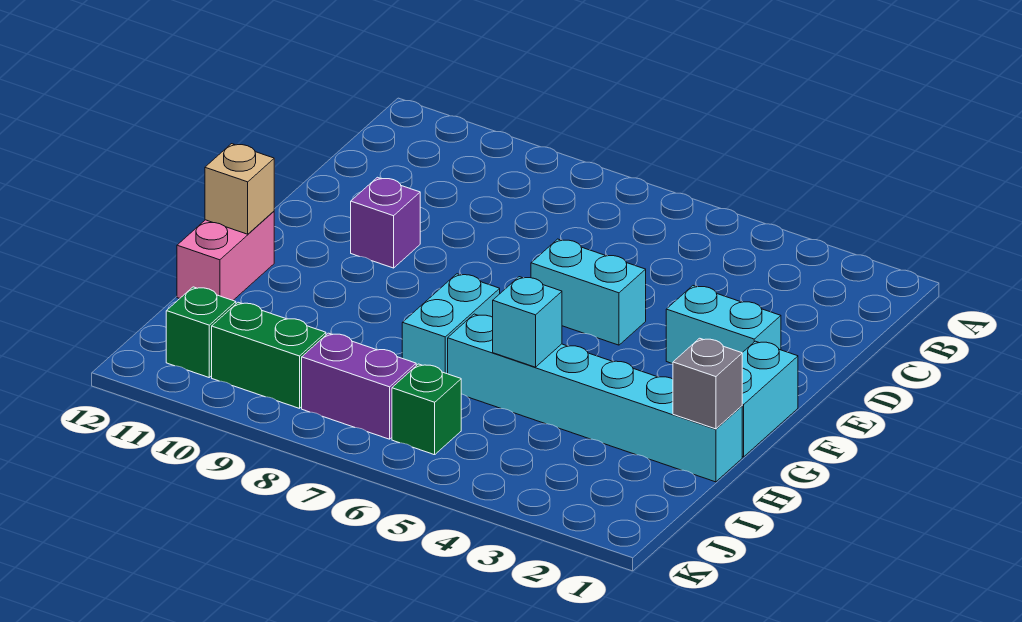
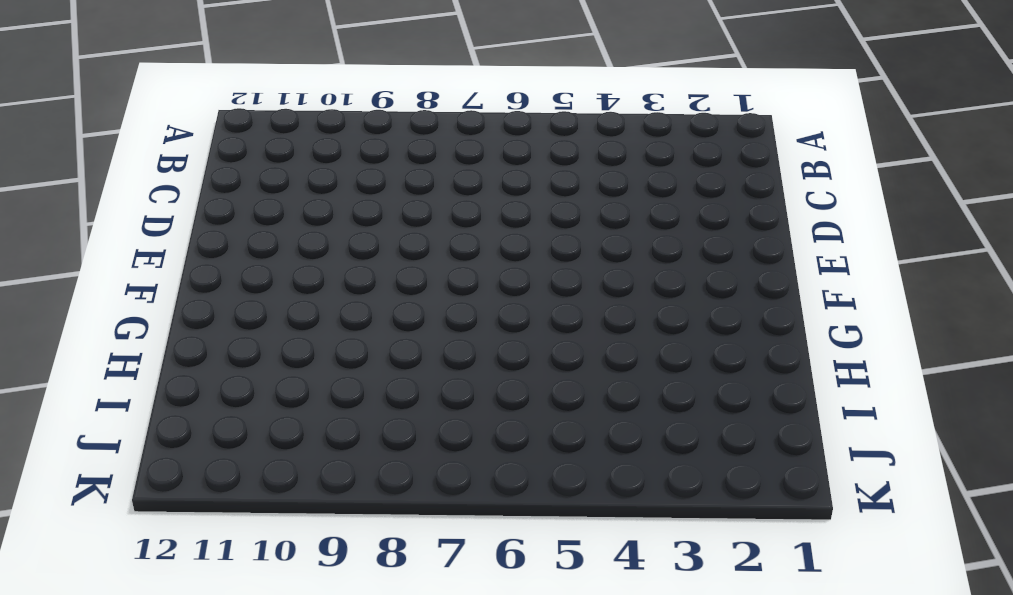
none -> cyan brick E2:E3 level 1
none -> cyan brick E5:E6 level 1
none -> purple brick E10 level 1

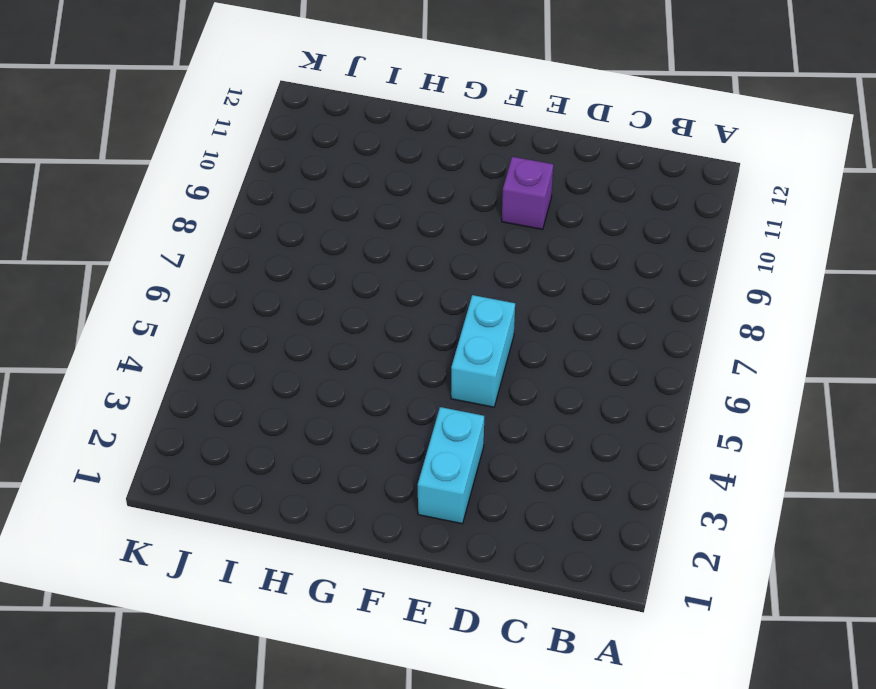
none -> cyan brick F1:G1 level 1
none -> cyan brick G7:H7 level 1
none -> pink brick G12:H12 level 1

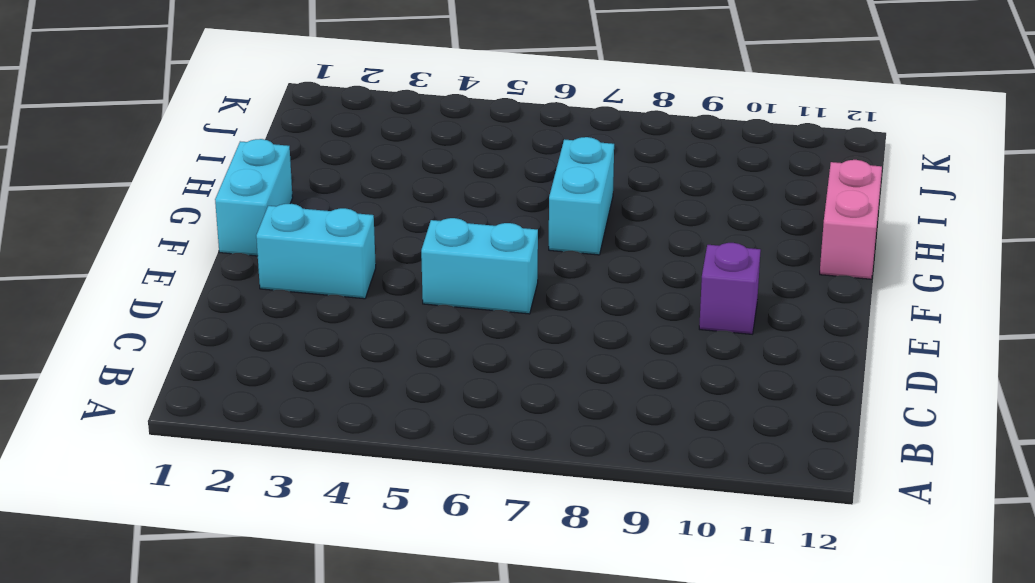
none -> cyan brick H1:H6 level 1
none -> green brick J6 level 1
none -> purple brick J7:J8 level 1

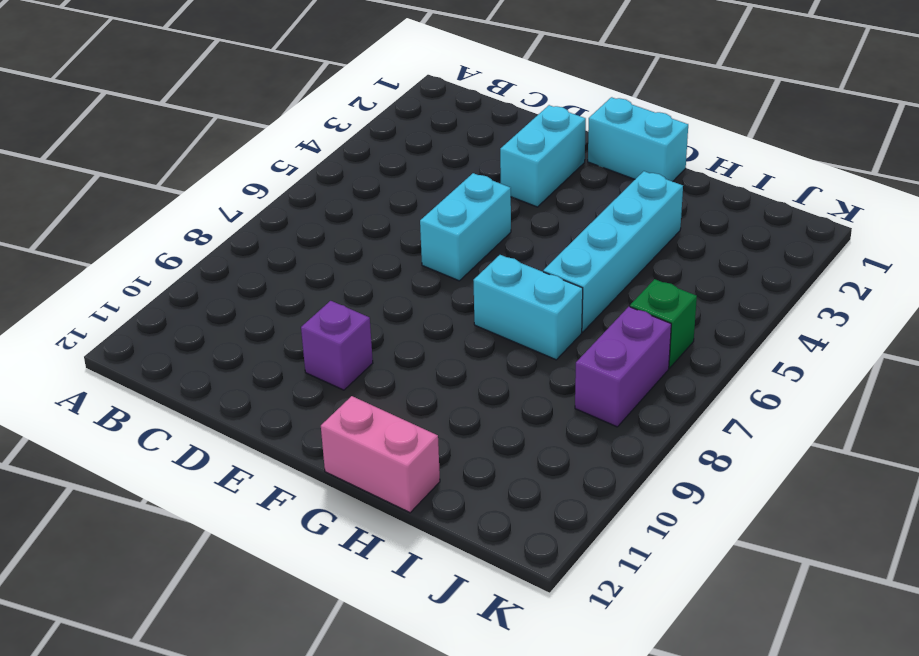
cyan brick H3:H6 level 1 -> cyan brick H1:H6 level 1
none -> green brick J9:J10 level 1
none -> green brick J11 level 1
none -> tan brick G12 level 2

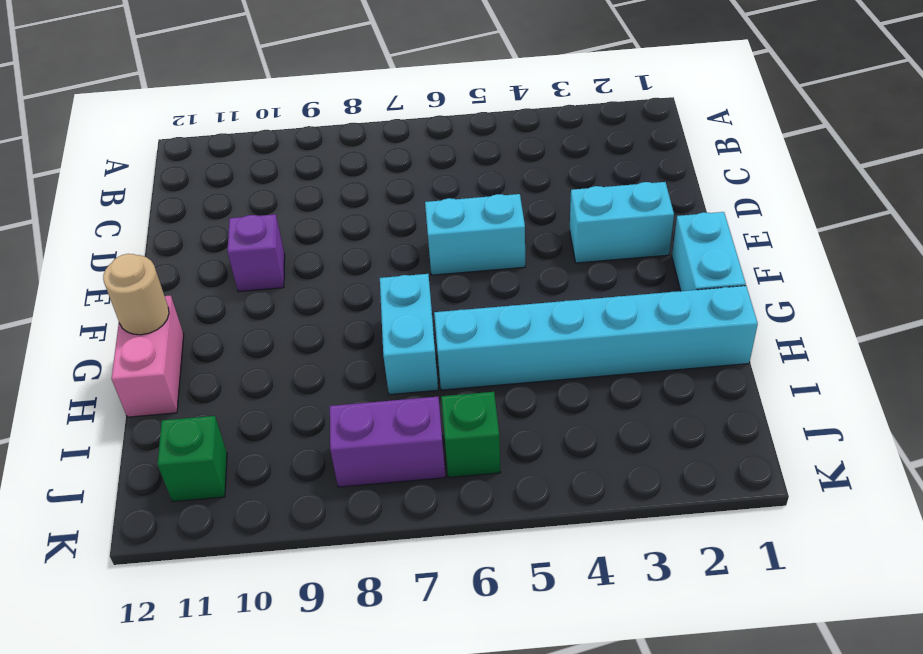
tan round brick G12 level 2 -> tan brick G12 level 2
none -> green brick J9:J10 level 1
none -> grey brick H1 level 2
none -> cyan brick H5 level 2

